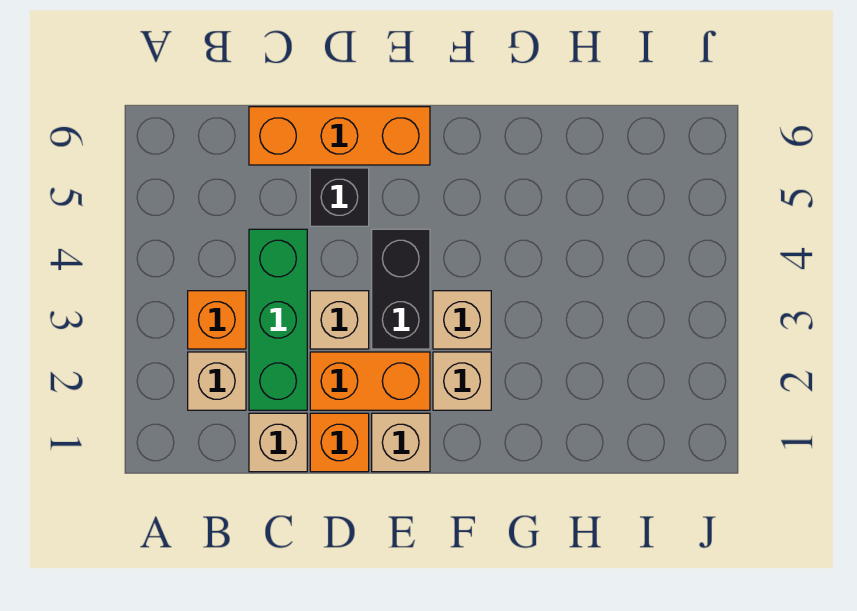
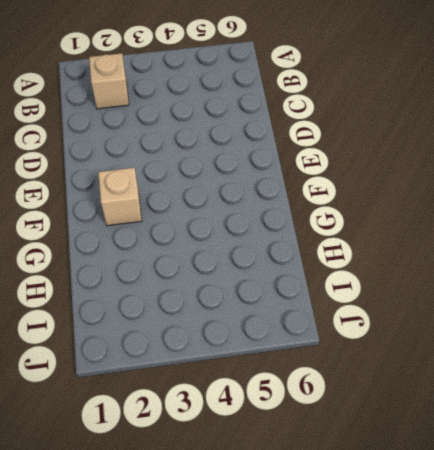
none -> orange brick B3 level 1
none -> tan brick C1 level 1
none -> green brick C2:C4 level 1

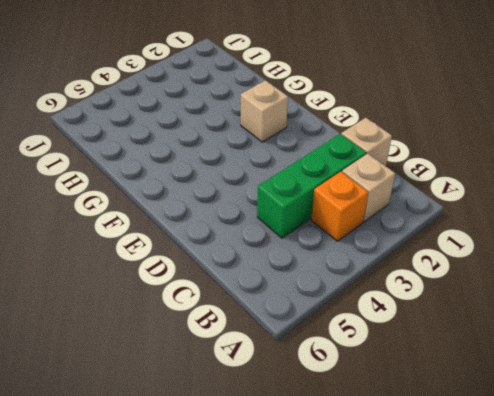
none -> orange brick C6:E6 level 1
none -> orange brick D1 level 1
none -> orange brick D2:E2 level 1

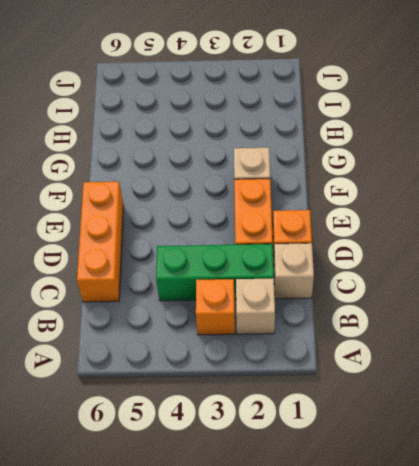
none -> tan brick D3 level 1
none -> black brick D5 level 1
none -> tan brick E1 level 1

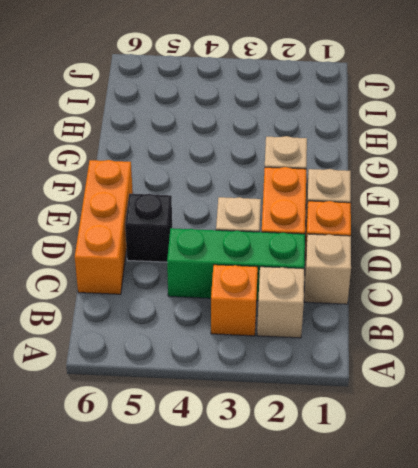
none -> black brick E3:E4 level 1
none -> tan brick F3 level 1

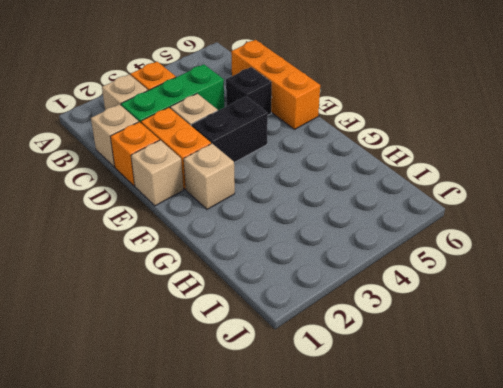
none -> tan brick F3 level 1

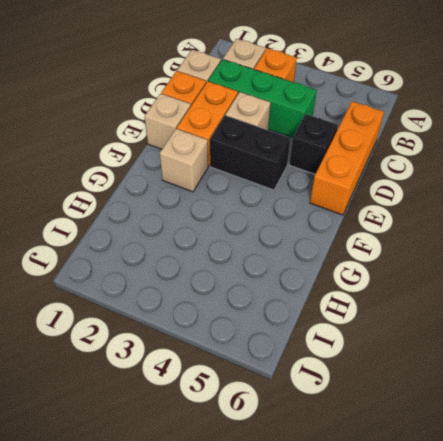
none -> tan brick F3 level 1

